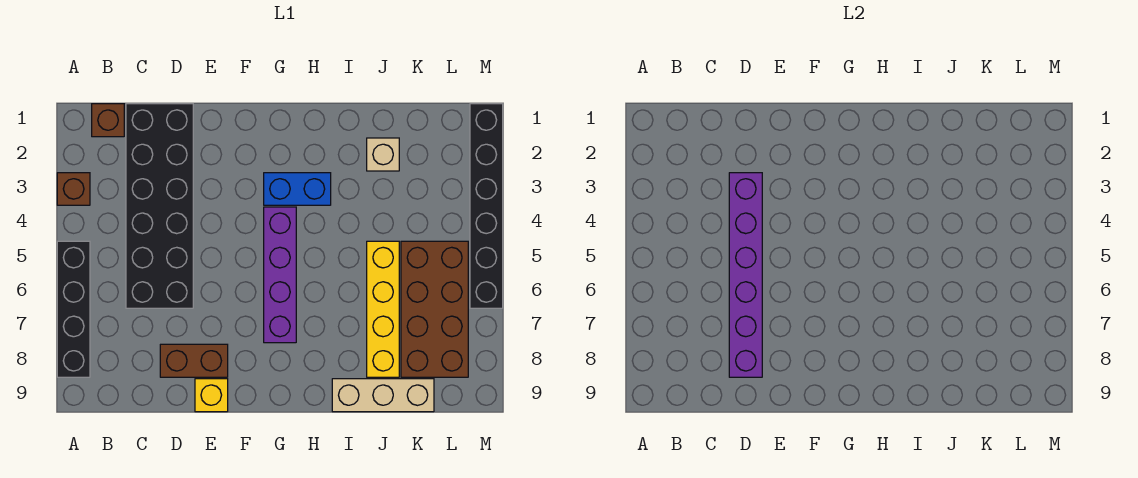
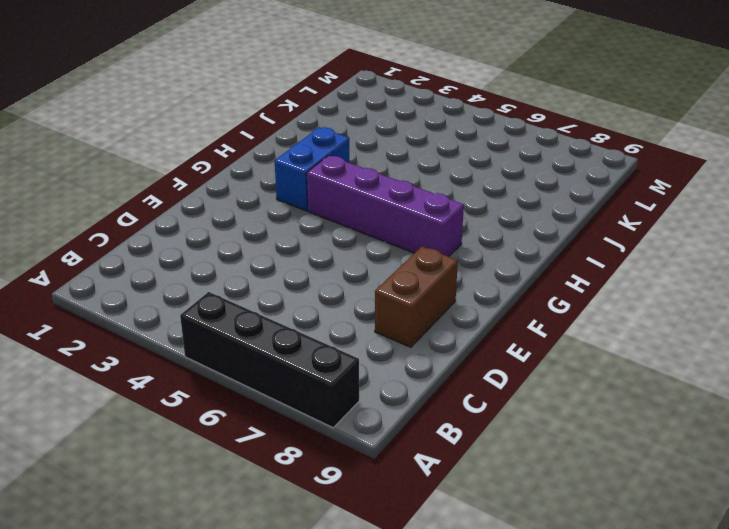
none -> brown brick A3 level 1
none -> brown brick B1 level 1
none -> black brick C1:D6 level 1

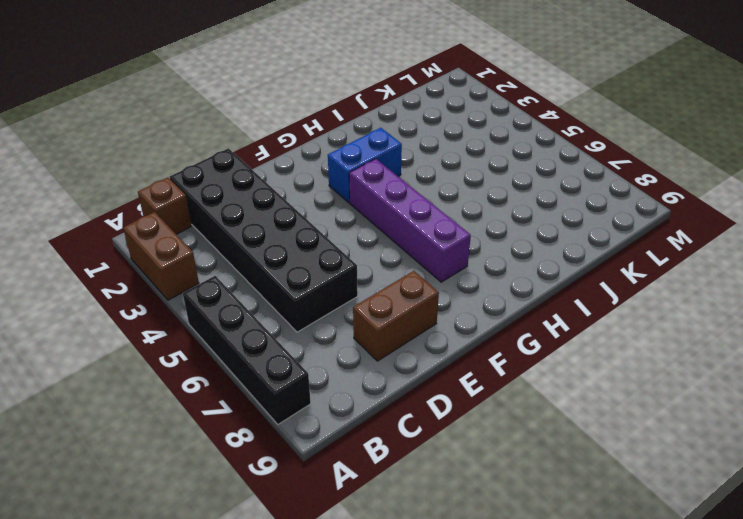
brown brick A2:A3 level 1 -> brown brick A3 level 1
none -> yellow brick E9 level 1
none -> tan brick I9:K9 level 1
none -> tan brick J2 level 1

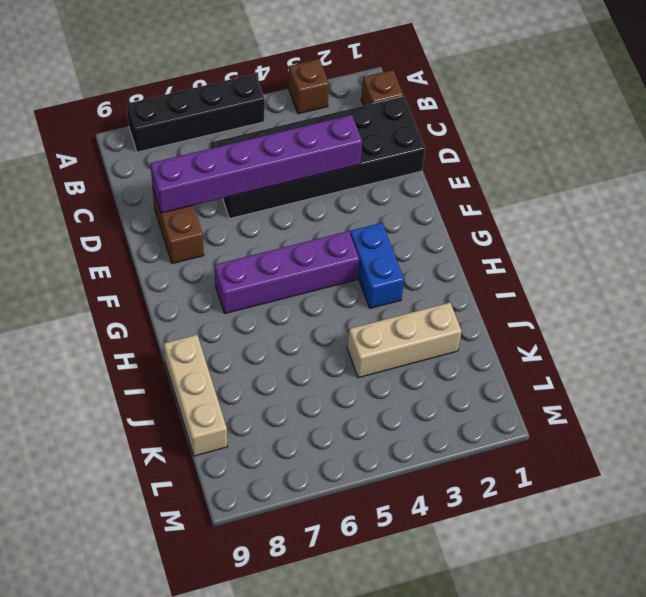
tan brick J2:J4 level 1 -> tan brick J2 level 1
none -> yellow brick E9 level 1
none -> yellow brick J5:J8 level 1
none -> brown brick K5:L8 level 1

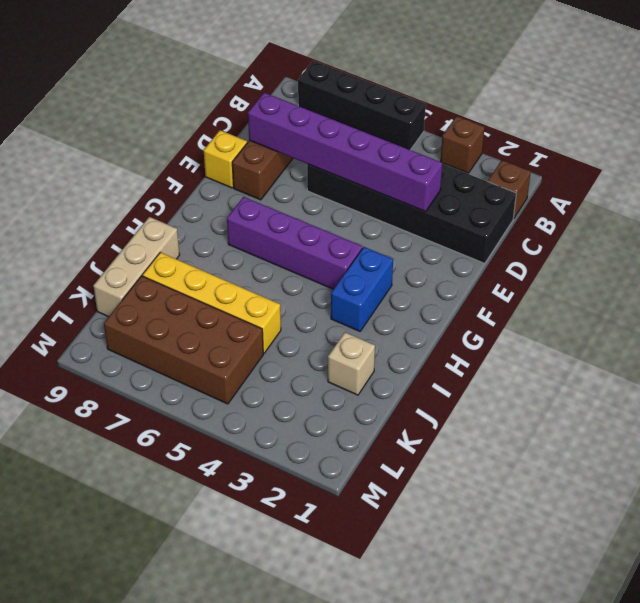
none -> black brick M1:M6 level 1

